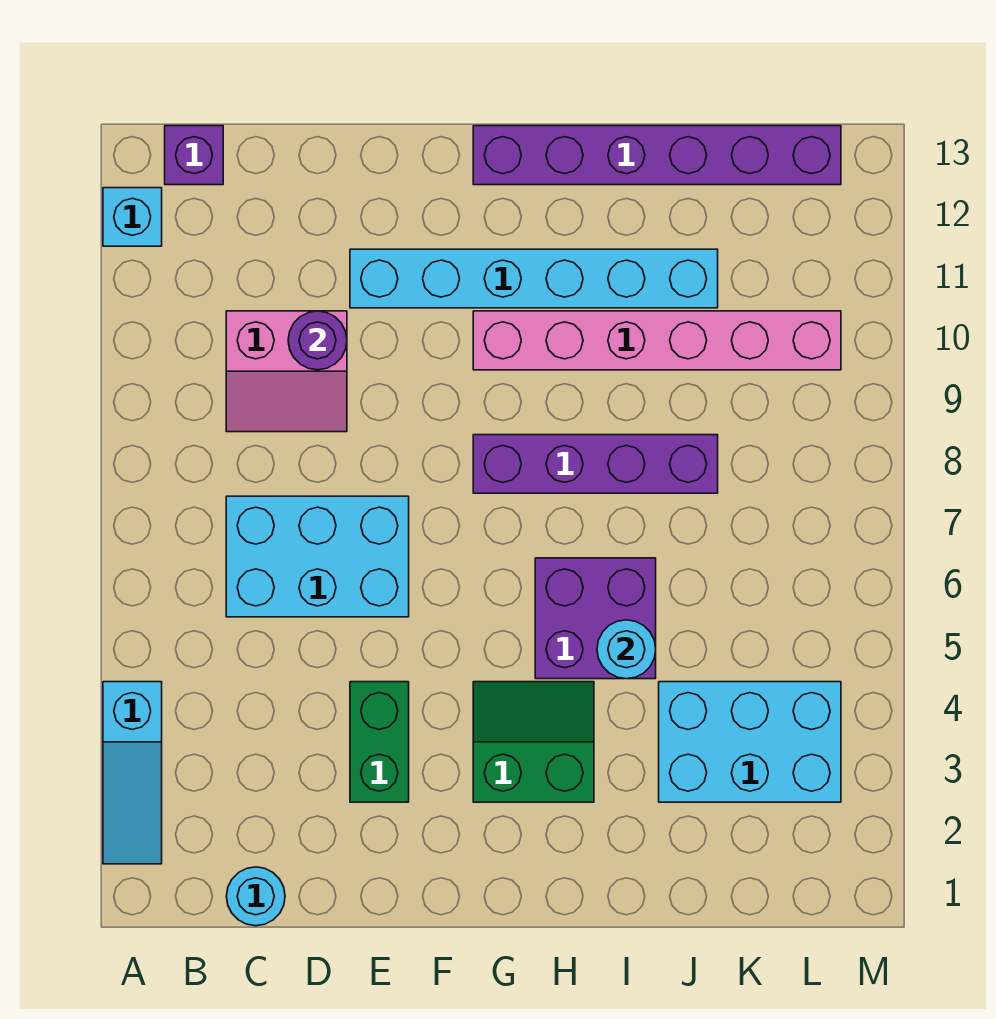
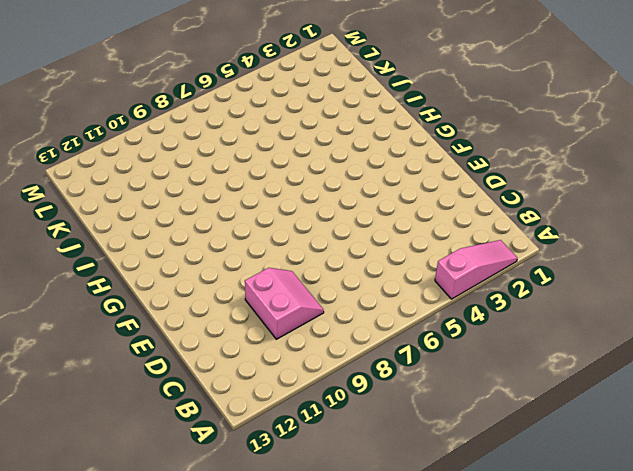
pink slope A2:A4 level 1 top 4 -> cyan slope A2:A4 level 1 top 4
none -> cyan brick A12 level 1
none -> purple brick B13 level 1
none -> cyan round brick C1 level 1

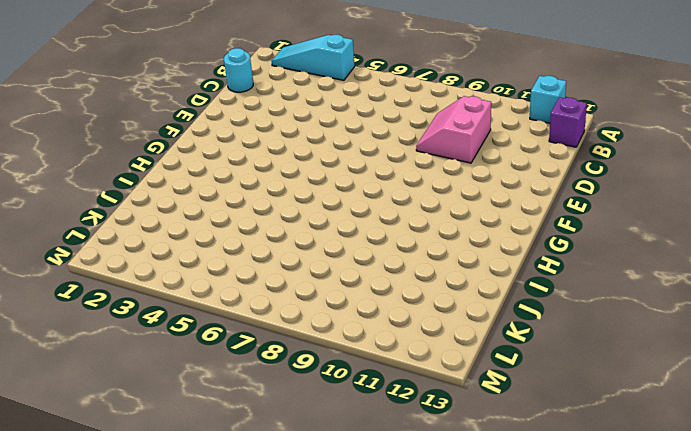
none -> cyan brick C6:E7 level 1
none -> green brick E3:E4 level 1
none -> cyan brick E11:J11 level 1

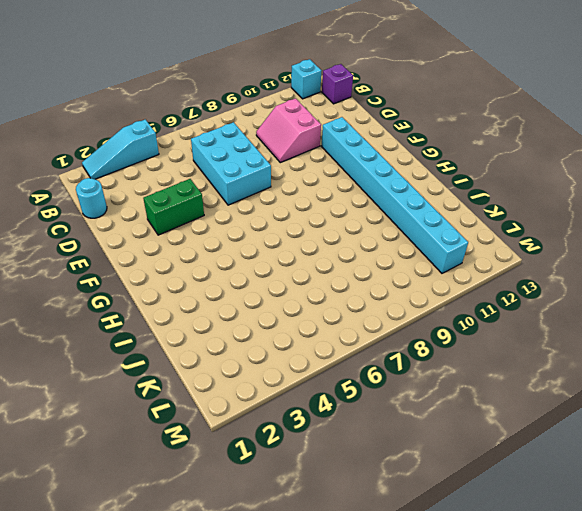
cyan brick E11:L11 level 1 -> cyan brick E11:J11 level 1
none -> green slope G3:H4 level 1 top 3
none -> purple brick G8:J8 level 1
none -> pink brick G10:L10 level 1

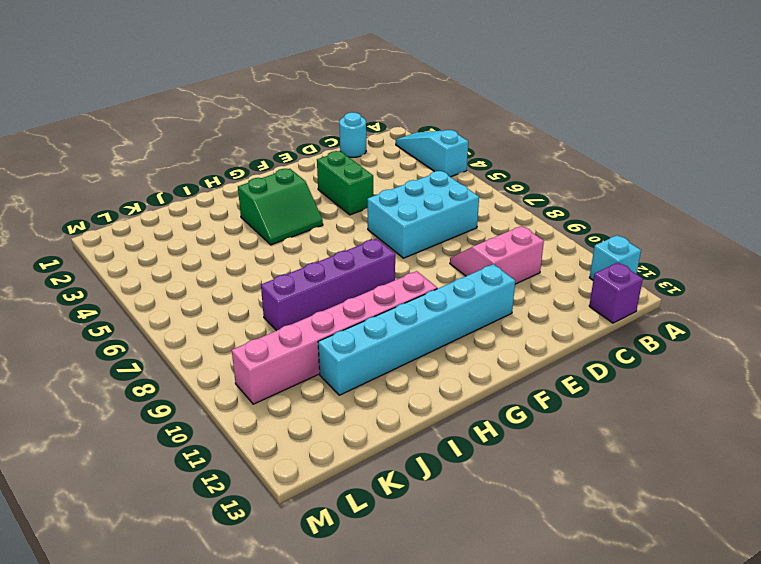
none -> purple brick G13:L13 level 1
none -> purple brick H5:I6 level 1
none -> cyan brick J3:L4 level 1

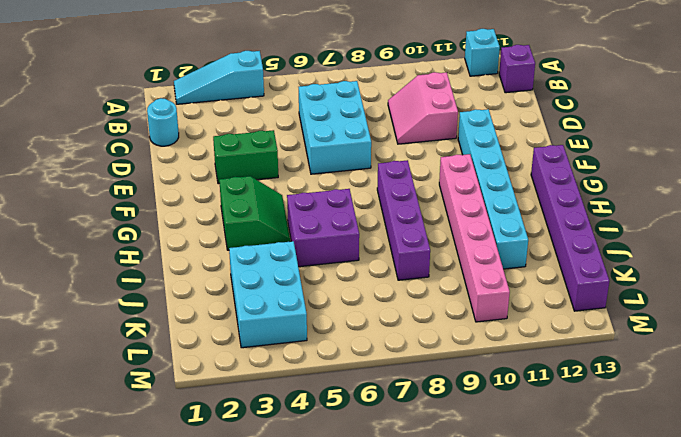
none -> purple round brick D10 level 2
none -> cyan round brick I5 level 2

